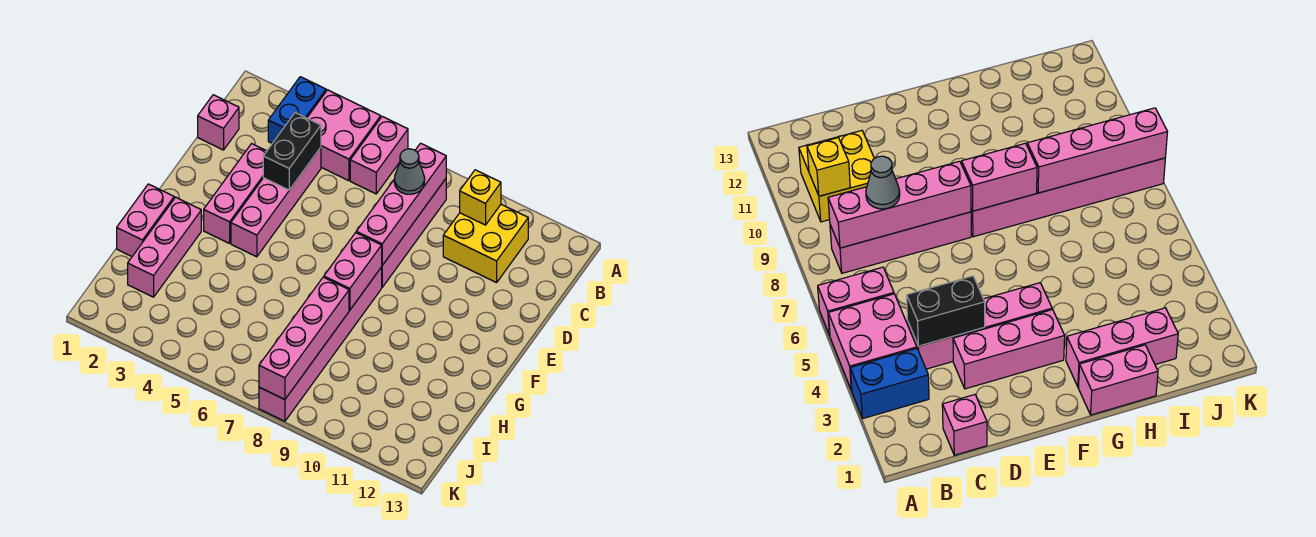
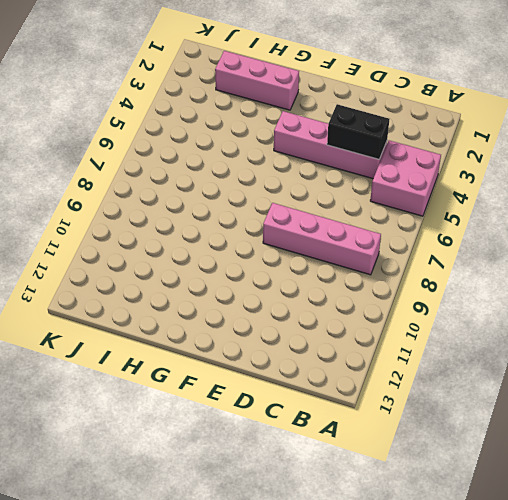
none -> blue brick A3:B3 level 1
none -> pink brick A6:B6 level 1
none -> yellow brick B10:C11 level 1

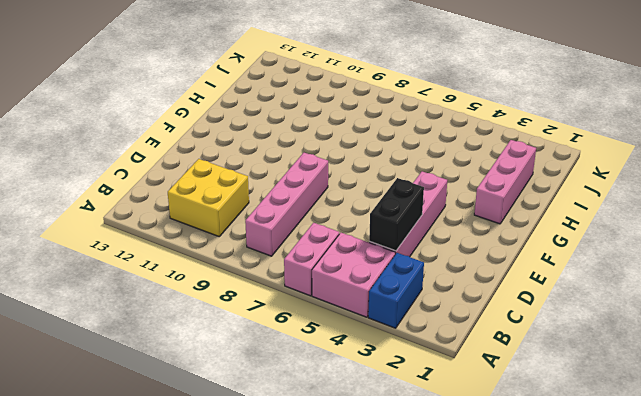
none -> pink brick C1 level 1
none -> pink brick D3:F3 level 1
none -> pink brick F8:K8 level 1

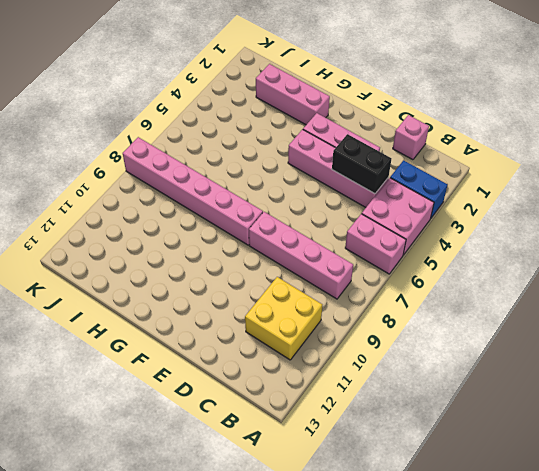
none -> pink brick G1:H1 level 1
none -> pink brick B8:E8 level 2
none -> yellow brick B10 level 2

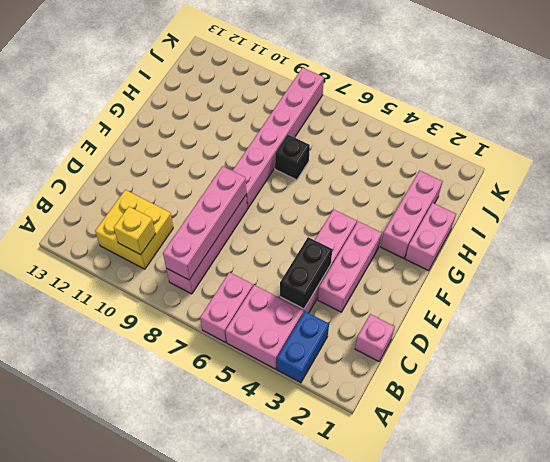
black brick H7 level 1 -> none
none -> pink brick F8:G8 level 2
none -> pink brick H8:K8 level 2
none -> grey cone C8 level 3

